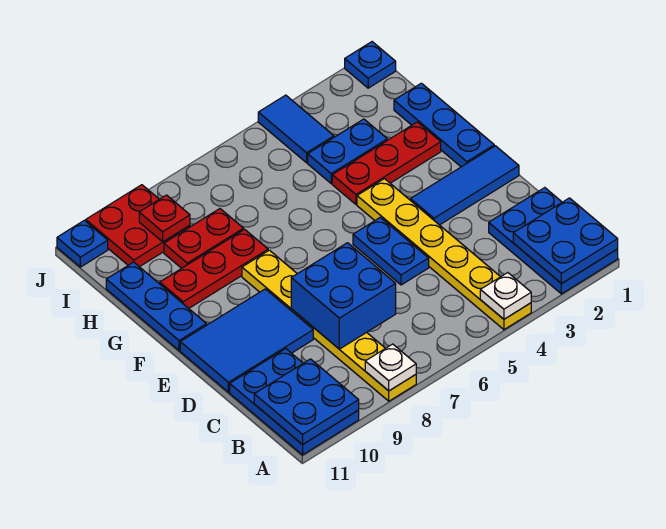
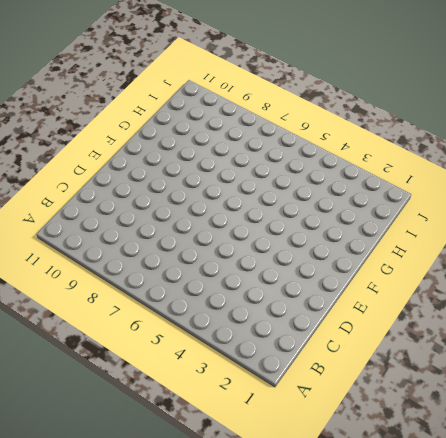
none -> blue plate A1:C2 level 1
none -> yellow plate A4:F4 level 1
none -> yellow plate A8:F8 level 1

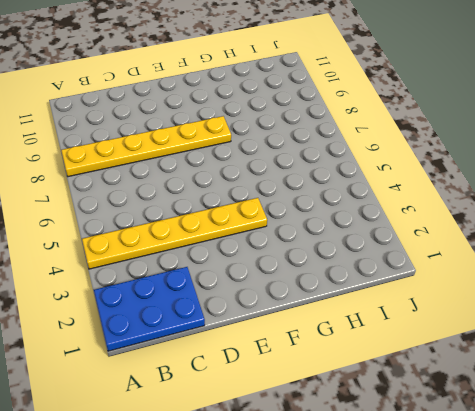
none -> blue plate A10:C11 level 1
none -> blue plate D5:E5 level 1
none -> blue tile D9:E11 level 1

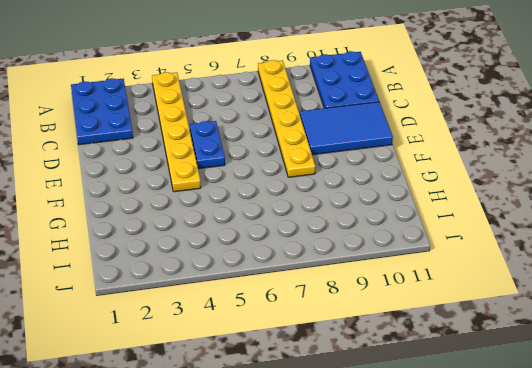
none -> blue tile E1:E3 level 1
none -> blue plate F1:H1 level 1
none -> blue plate F11:H11 level 1

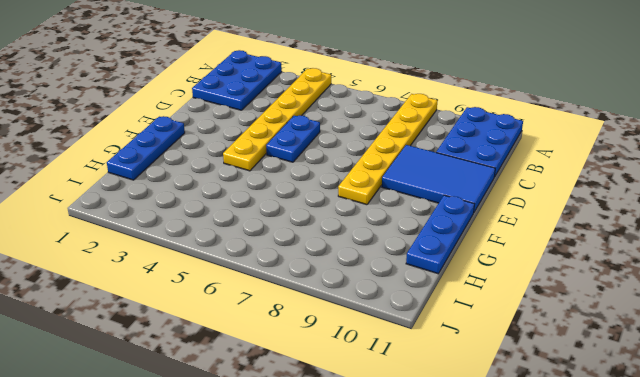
none -> blue tile E1:E3 level 1
none -> red plate G2:G4 level 1
none -> red plate G8:G10 level 1

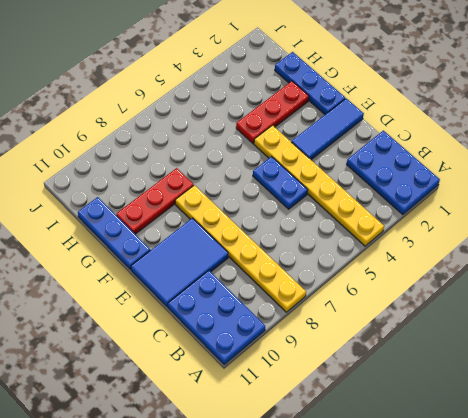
none -> blue plate H3:H4 level 1
none -> red plate H8:H9 level 1
none -> blue tile I4:J4 level 1

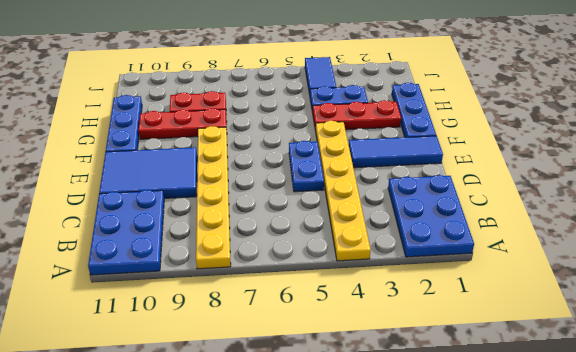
none -> red plate I9:J10 level 1
none -> blue plate J1 level 1
none -> blue plate J11 level 1

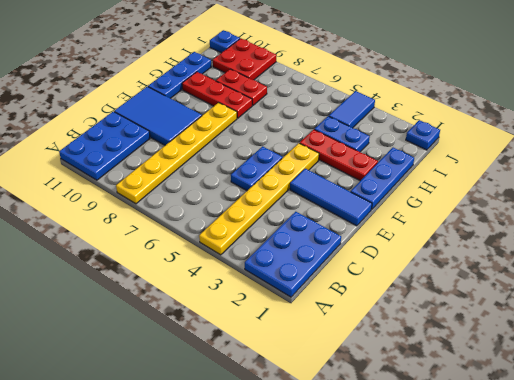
none -> blue plate A1:B2 level 2
none -> white plate A4 level 2
none -> white plate A8 level 2

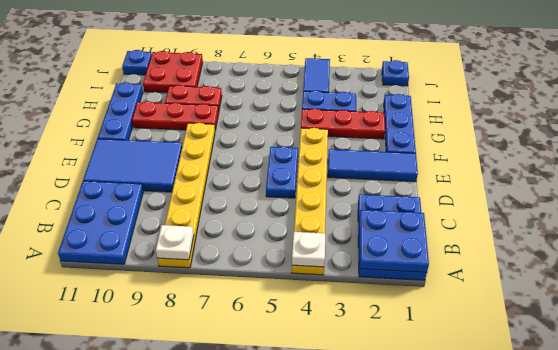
none -> blue plate A10:B11 level 2
none -> blue brick C7:D8 level 2
none -> red plate I9 level 2

